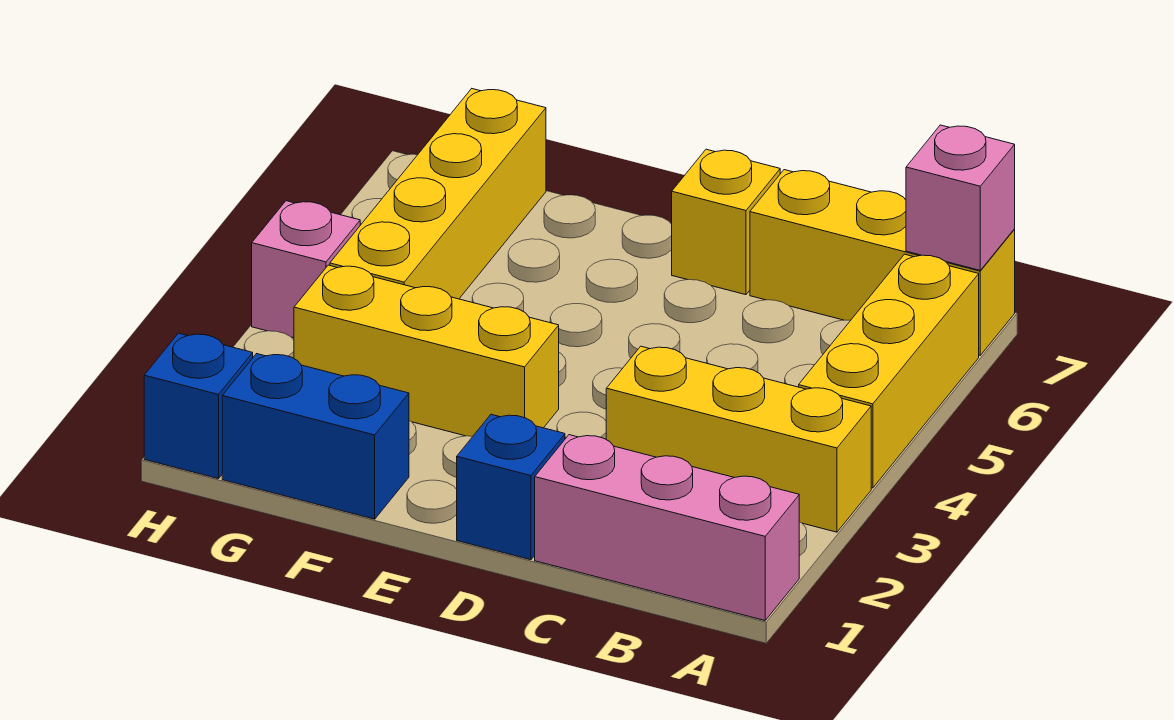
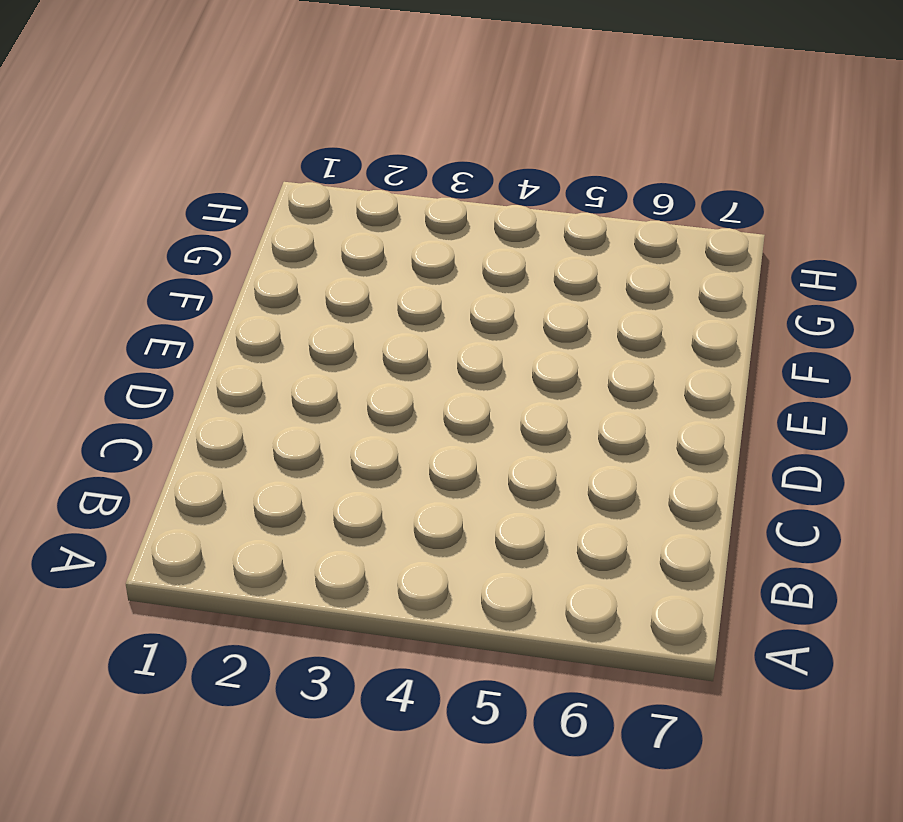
none -> pink brick A1:C1 level 1
none -> yellow brick A3:C3 level 1
none -> yellow brick A4:A6 level 1

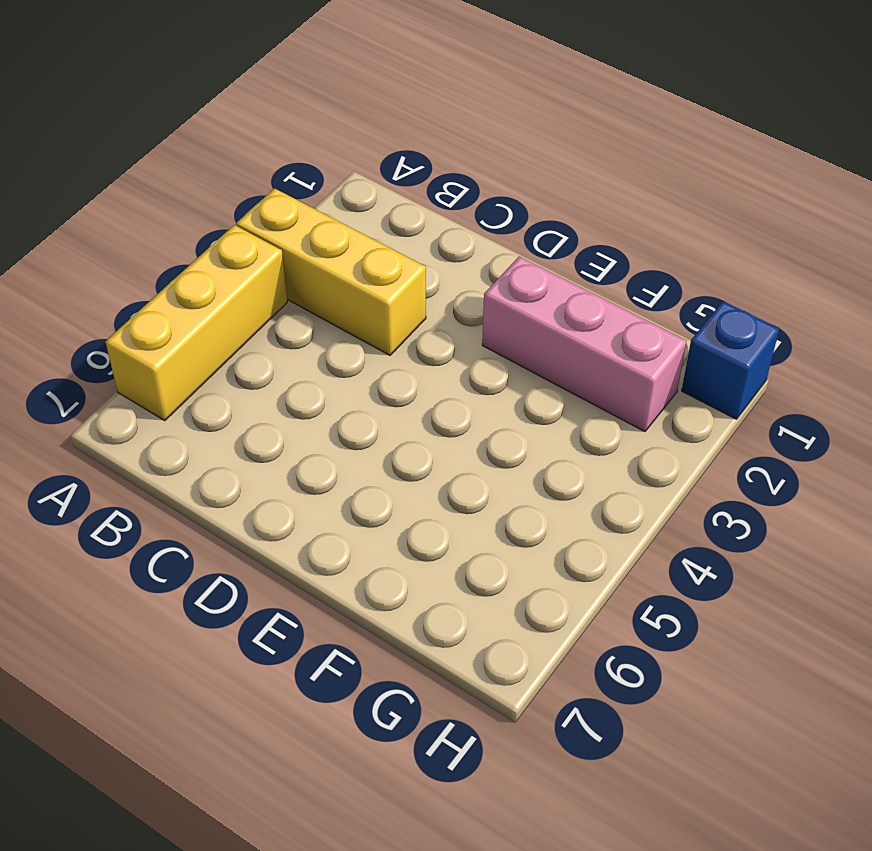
pink brick E2:G2 level 1 -> pink brick A1:C1 level 1
none -> yellow brick A7:C7 level 1
none -> blue brick D1 level 1
none -> yellow brick D7 level 1

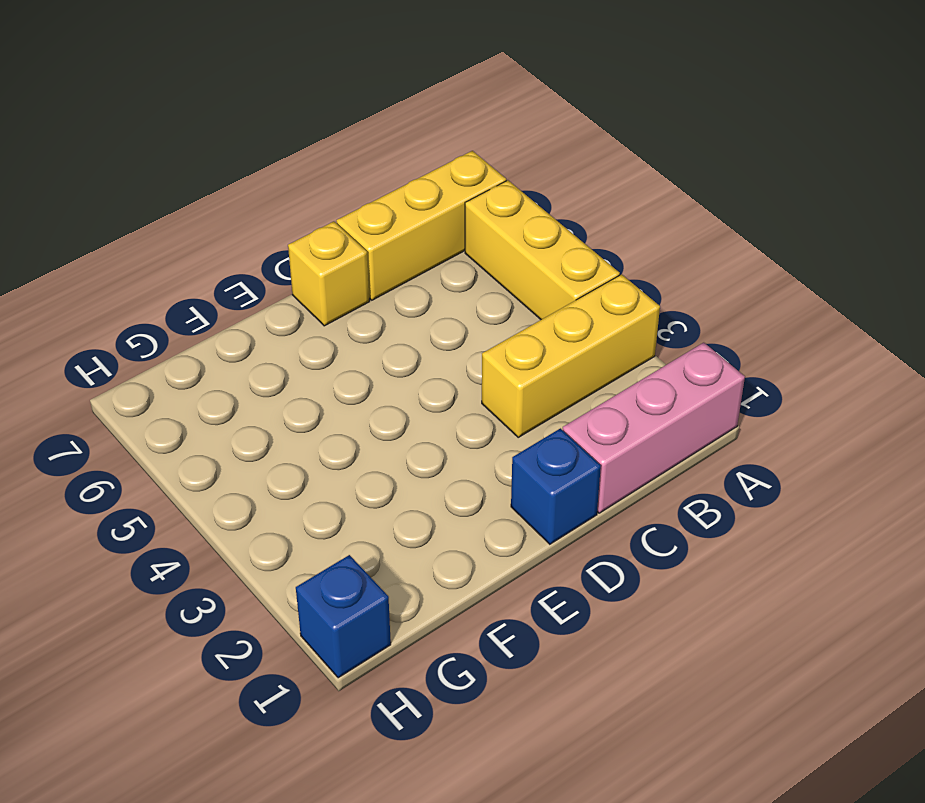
none -> yellow brick E3:G3 level 1
none -> blue brick F1:G1 level 1
none -> yellow brick G4:G7 level 1

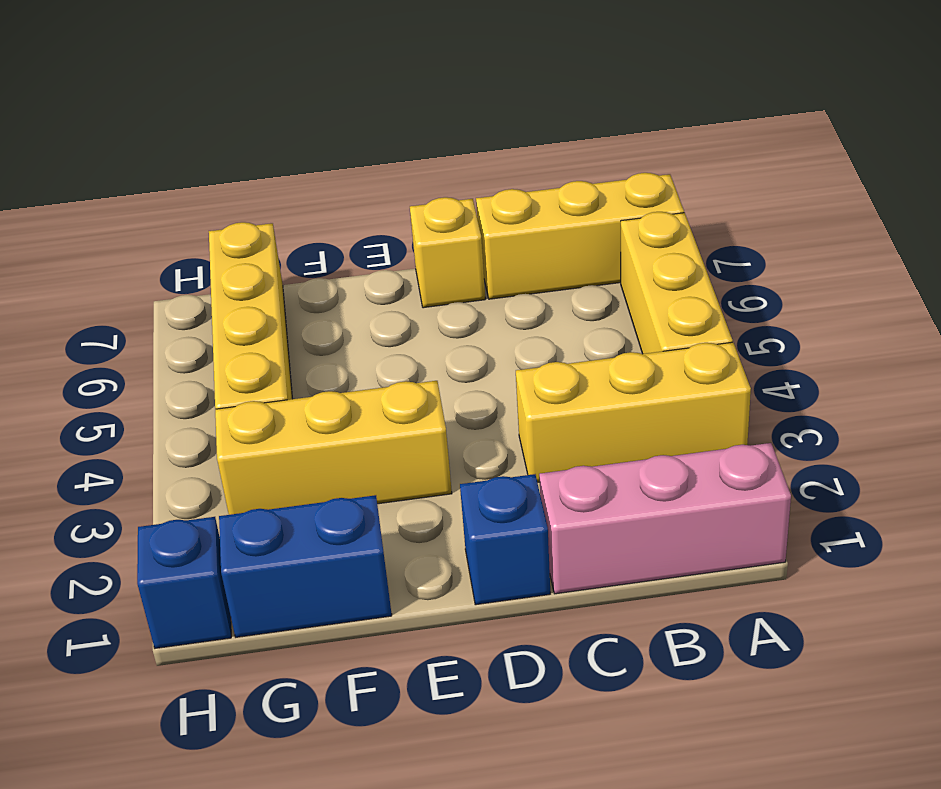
none -> pink brick H4 level 1
none -> pink brick A7 level 2

